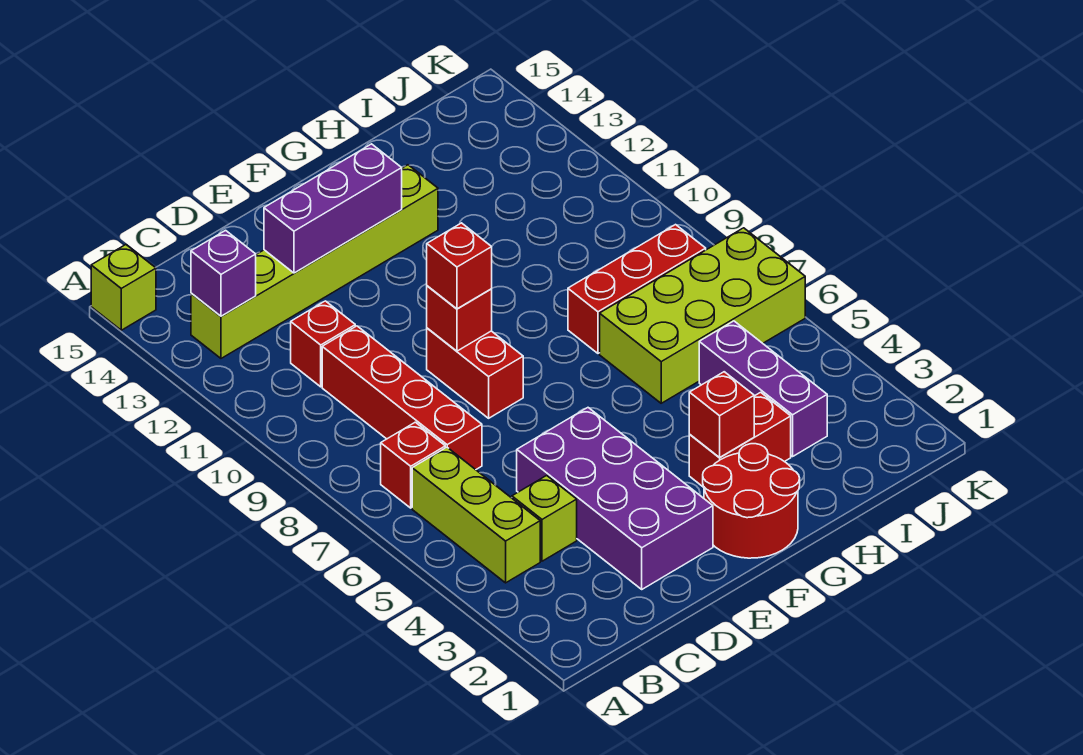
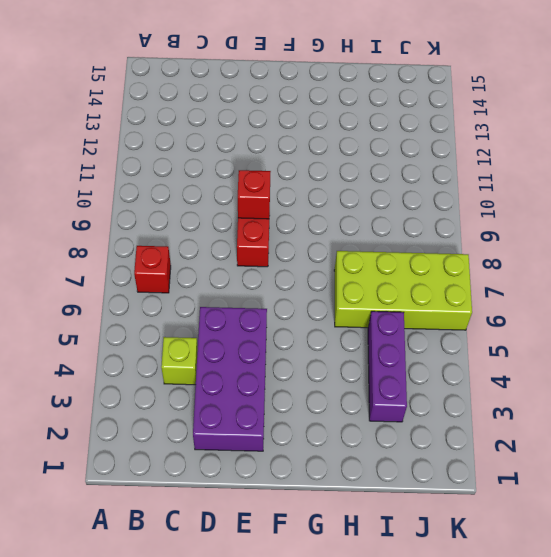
none -> lime brick A15 level 1
none -> lime brick B4:B6 level 1
none -> lime brick B13:G13 level 1

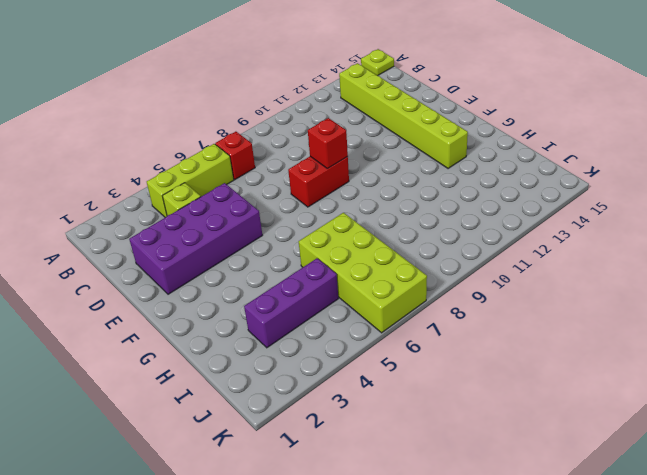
lime plate A15 level 1 -> lime brick A15 level 1
none -> red brick C7:C10 level 1
none -> red brick C11 level 1
none -> red round brick F1:G2 level 1

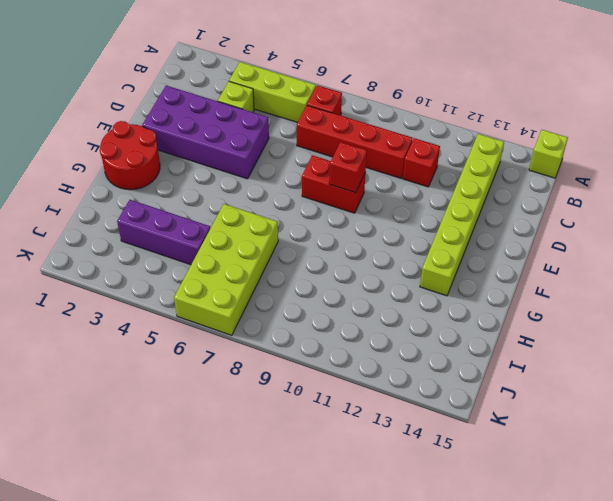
none -> red brick G3:H3 level 1
none -> red brick H8:J8 level 1
none -> purple brick B13 level 2

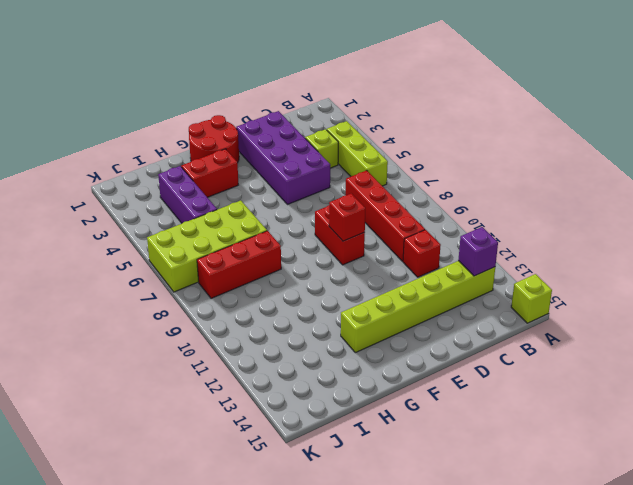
none -> red brick B7 level 1
none -> purple brick D13:F13 level 2
none -> red brick G3 level 2

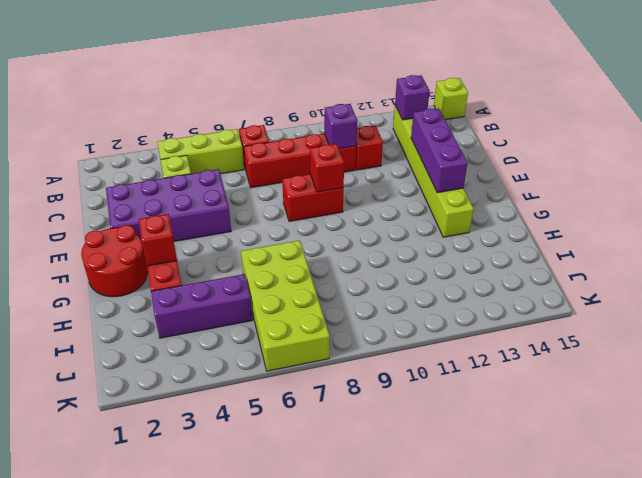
purple brick C10 level 2 -> none
none -> red brick H8:J8 level 1
none -> red brick E9 level 3

